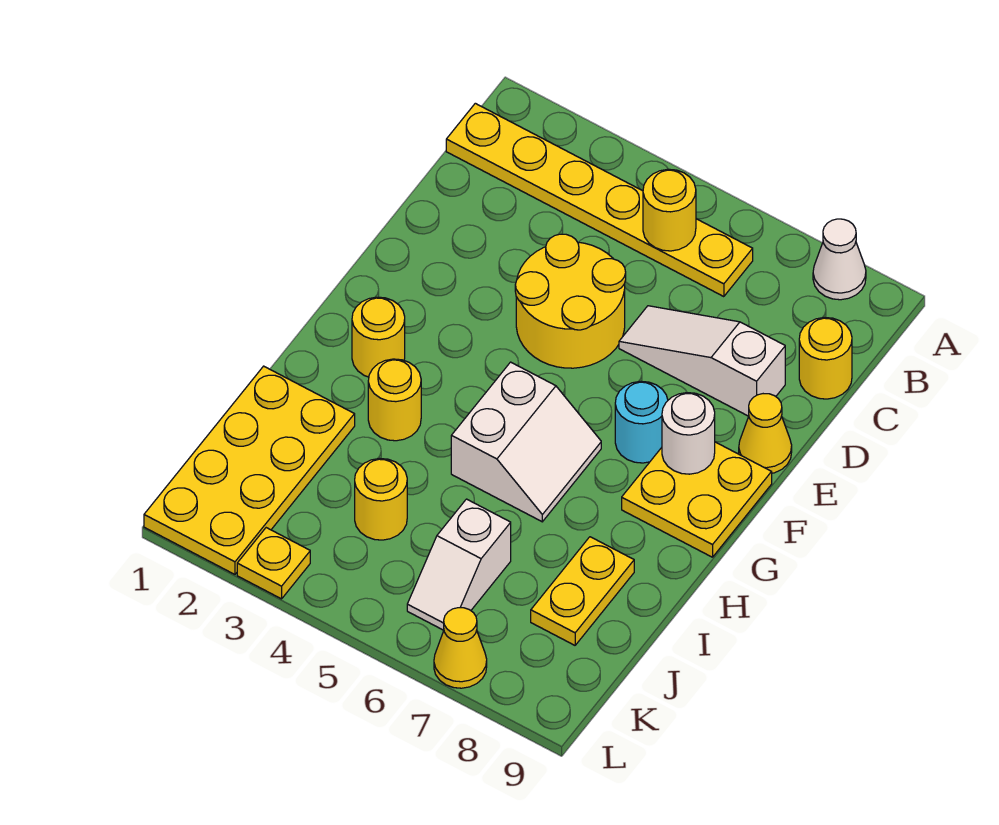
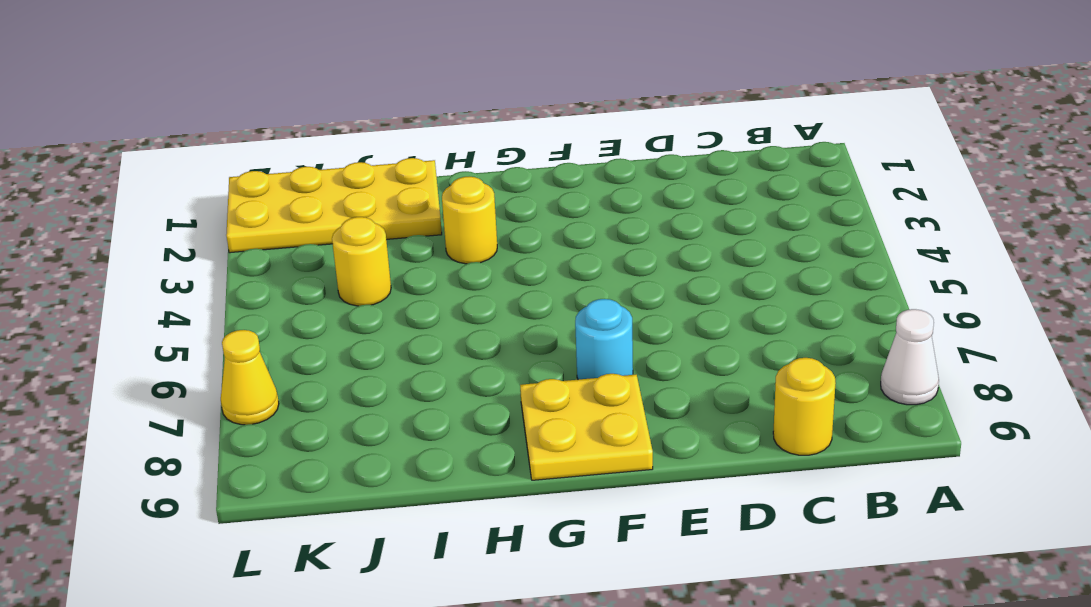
none -> yellow plate B1:B6 level 1
none -> yellow round brick D4:E5 level 1
none -> white slope D6:D8 level 1 top 8

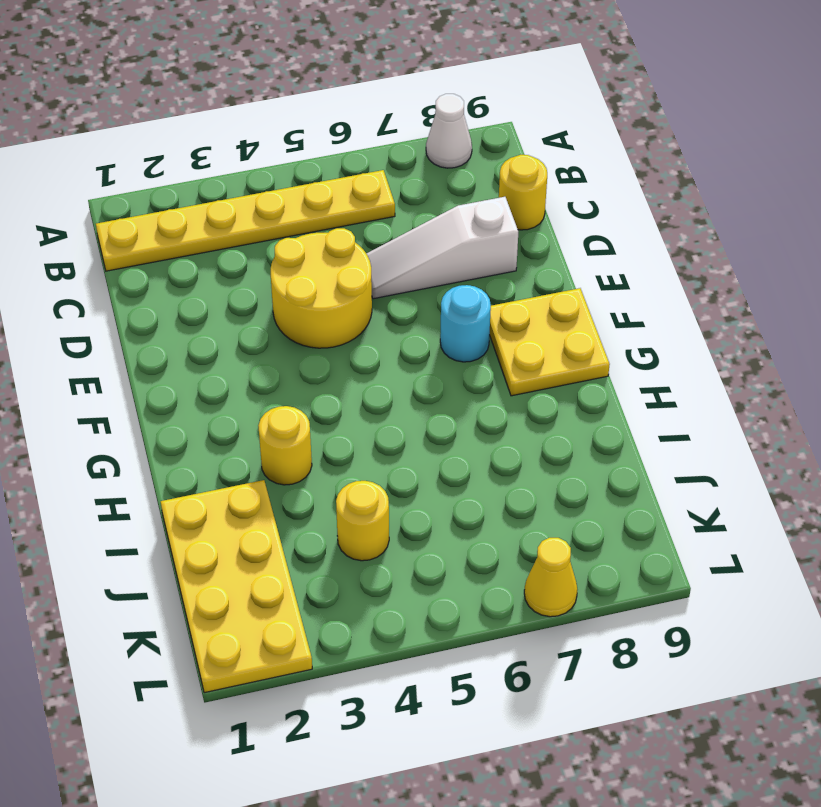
none -> yellow cone E9 level 1
none -> yellow round brick G2 level 1
none -> white slope G5:H6 level 1 top 5

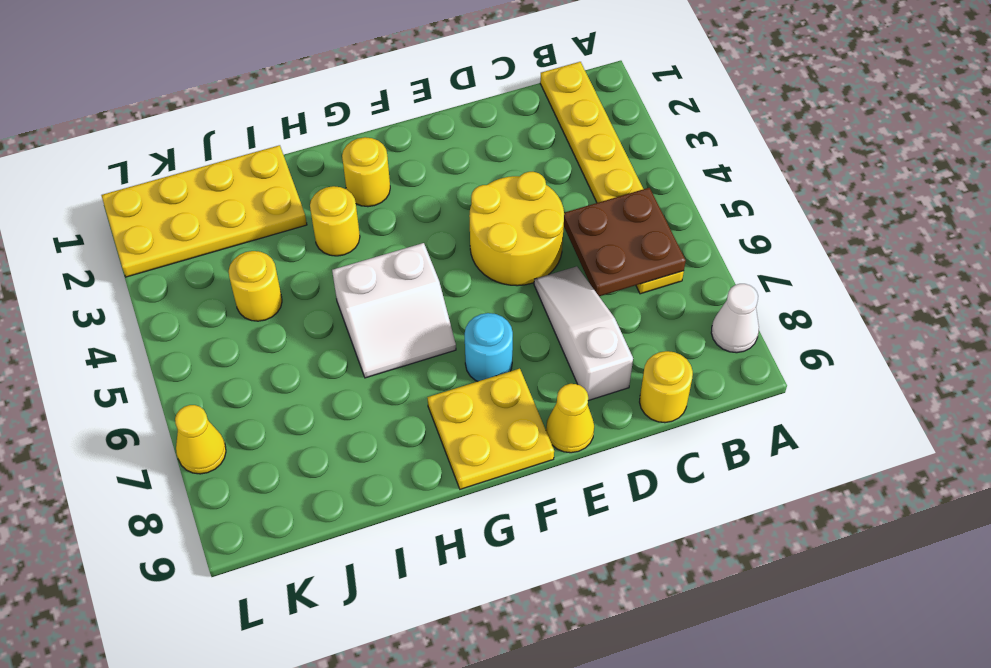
brown plate B5:C6 level 2 -> yellow round brick B5 level 2
none -> yellow plate I8:J8 level 1
none -> white slope J6:K6 level 1 top J
none -> yellow plate L3 level 1

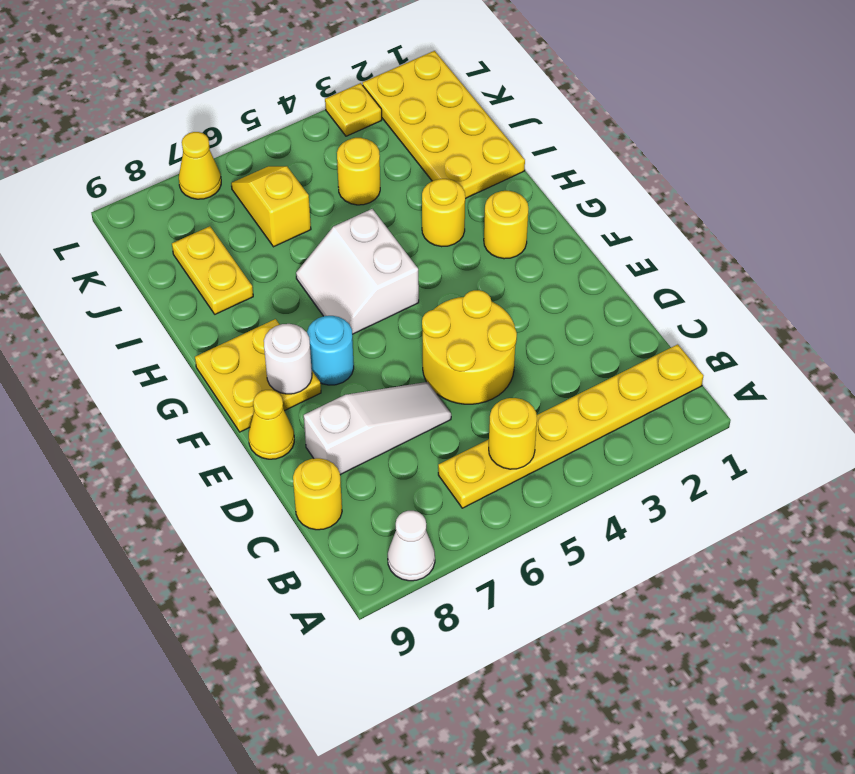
yellow slope J6:K6 level 1 top J -> white slope J6:K6 level 1 top J

